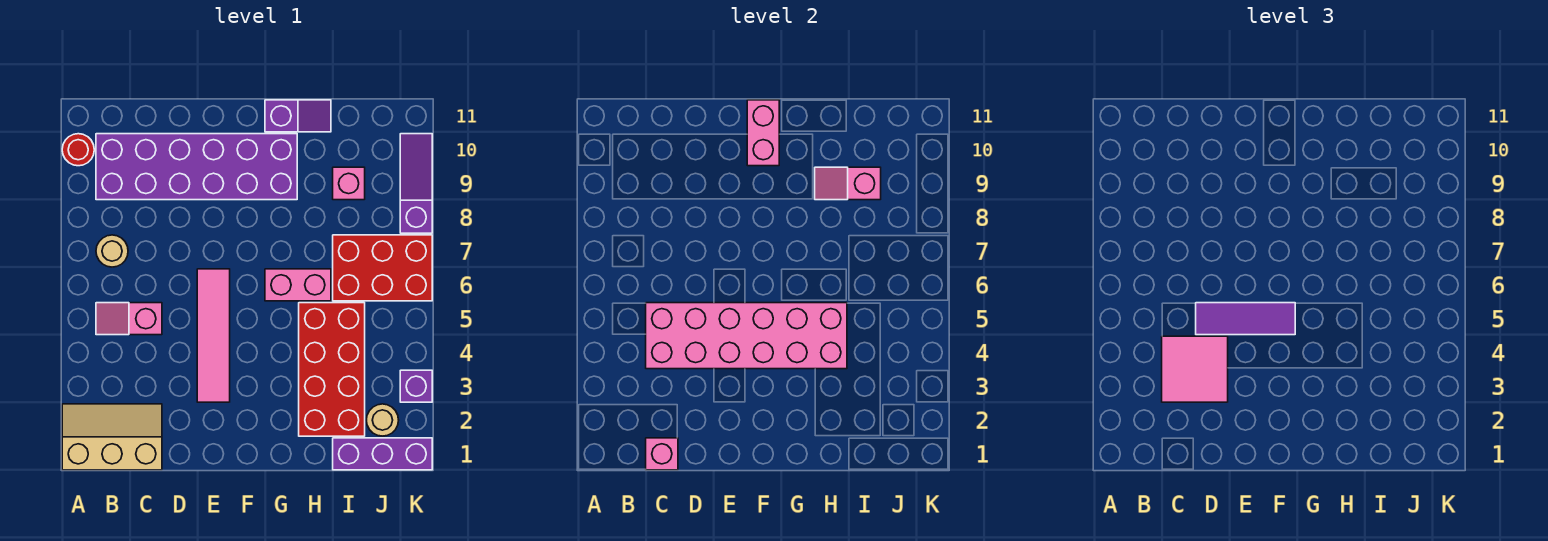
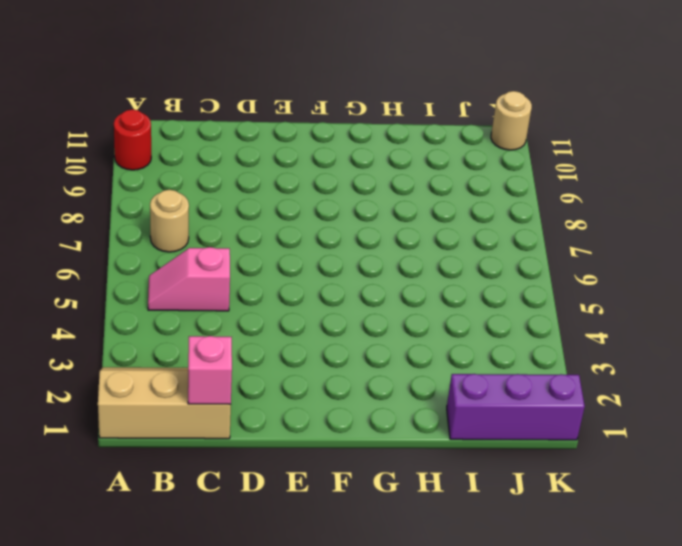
tan round brick K11 level 1 -> tan round brick J2 level 1
none -> purple brick B9:G10 level 1
none -> pink tile E3:E6 level 1
none -> pink brick G6:H6 level 1

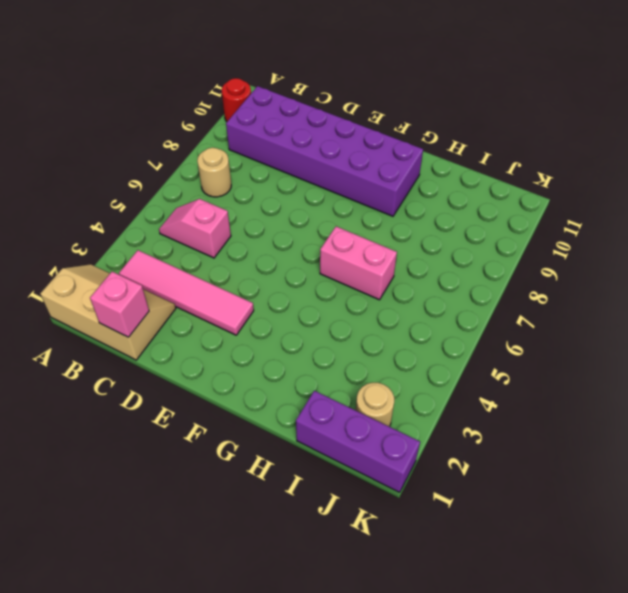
pink tile B3:E3 level 1 -> pink tile E3:E6 level 1
none -> purple slope G11:H11 level 1 top G
none -> red brick H2:I5 level 1
none -> red brick I6:K7 level 1

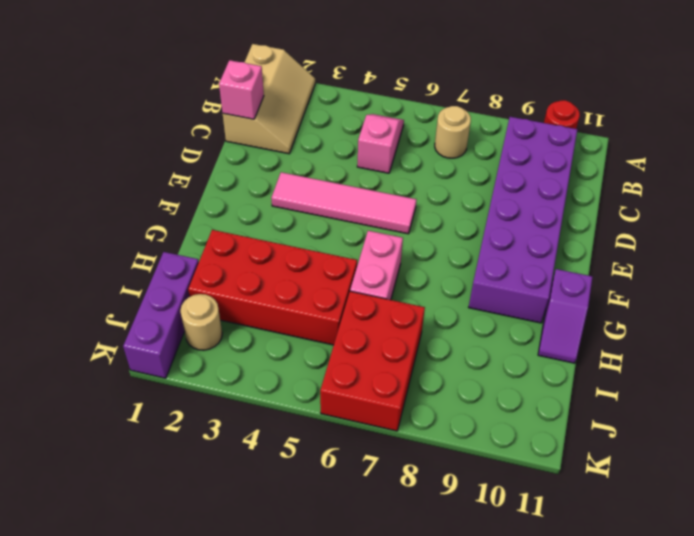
none -> pink brick I9 level 1
none -> purple brick K3 level 1
none -> purple slope K8:K10 level 1 top 8

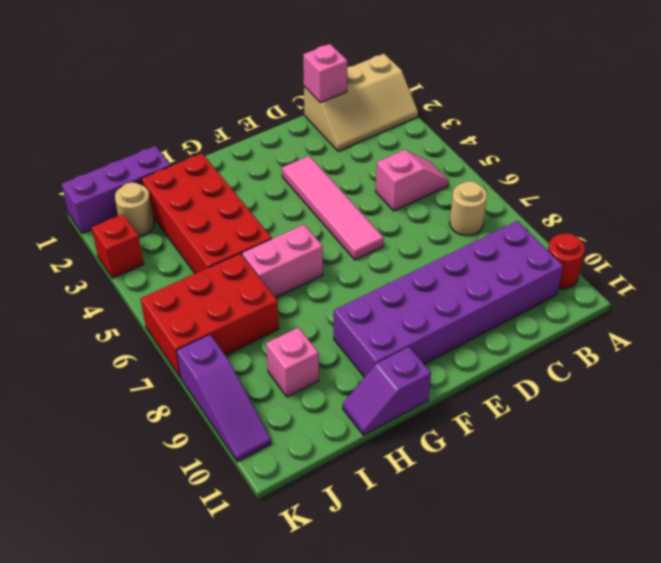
red brick K3 level 1 -> purple brick K3 level 1
none -> pink brick C4:H5 level 2
none -> pink brick F10:F11 level 2
none -> pink slope H9:I9 level 2 top I

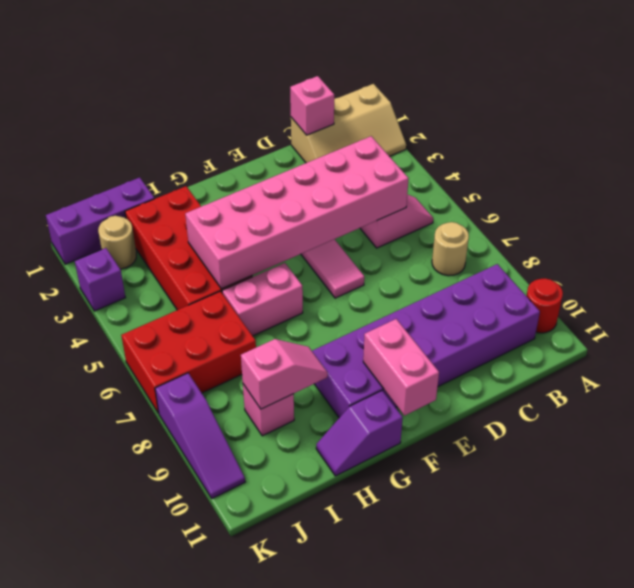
none -> pink tile C3:D4 level 3
none -> purple tile D5:F5 level 3

